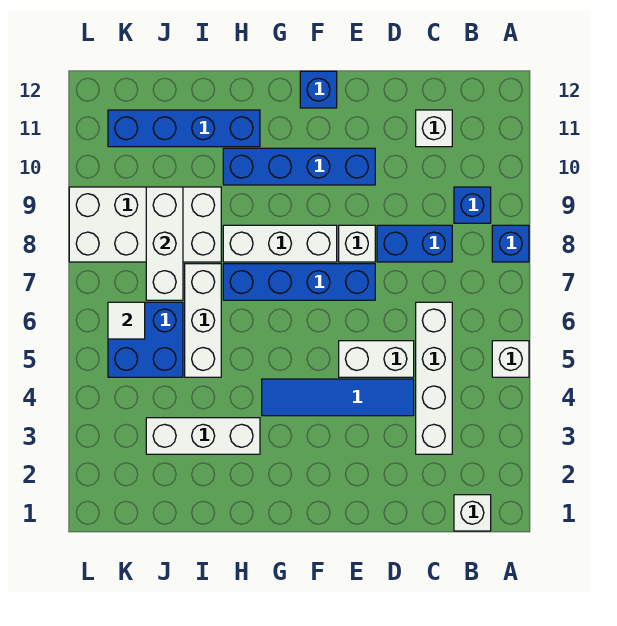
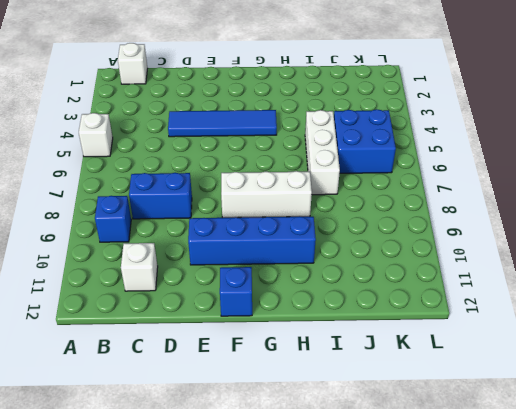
none -> blue brick A8 level 1
none -> white brick C3:C6 level 1
none -> white brick D5:E5 level 1

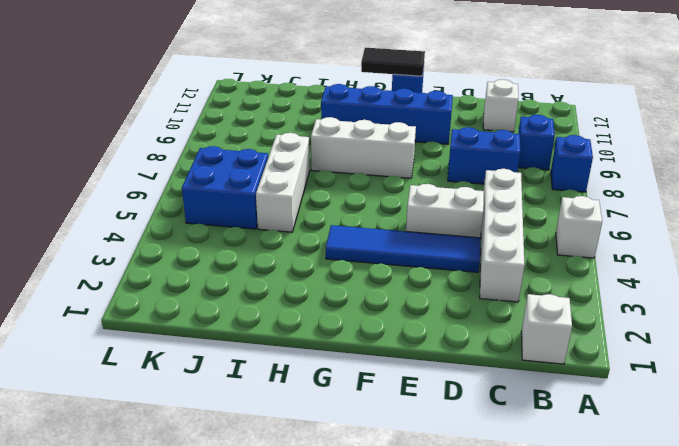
black tile F12:G12 level 2 -> none
none -> blue brick E7:H7 level 1
none -> white brick E8 level 1
none -> white brick H3:J3 level 1

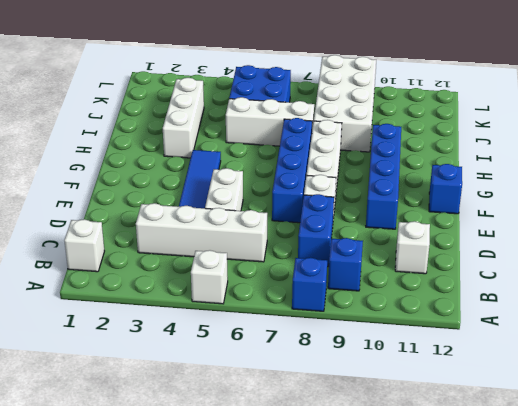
none -> blue brick H11:K11 level 1
none -> white brick J7:J9 level 2
none -> white tile K6 level 2

